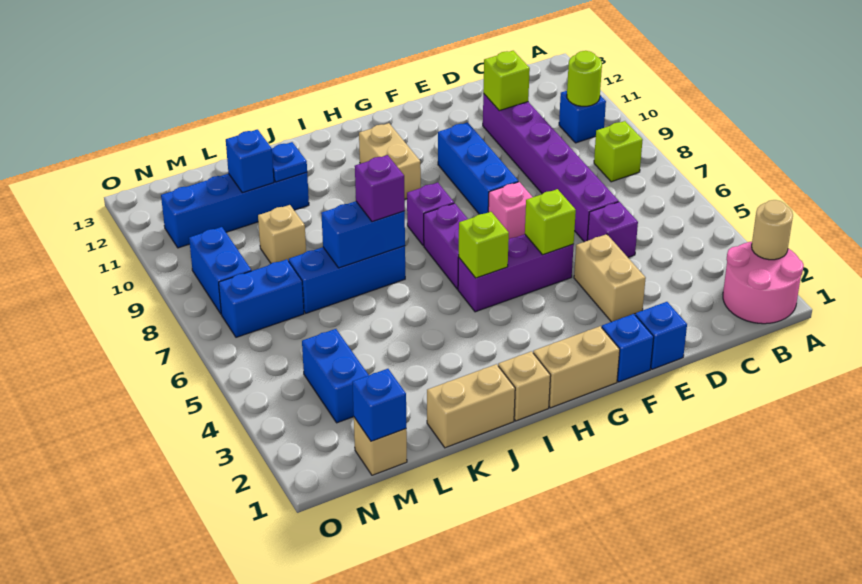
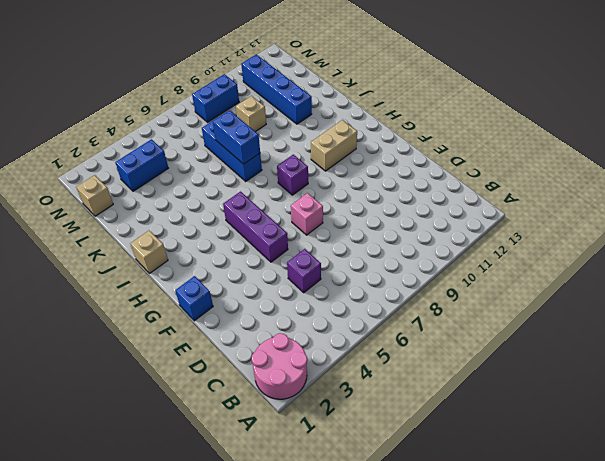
none -> lime brick B8 level 1
none -> blue brick B10 level 1
none -> purple brick D6:D11 level 1
none -> blue brick E1 level 1

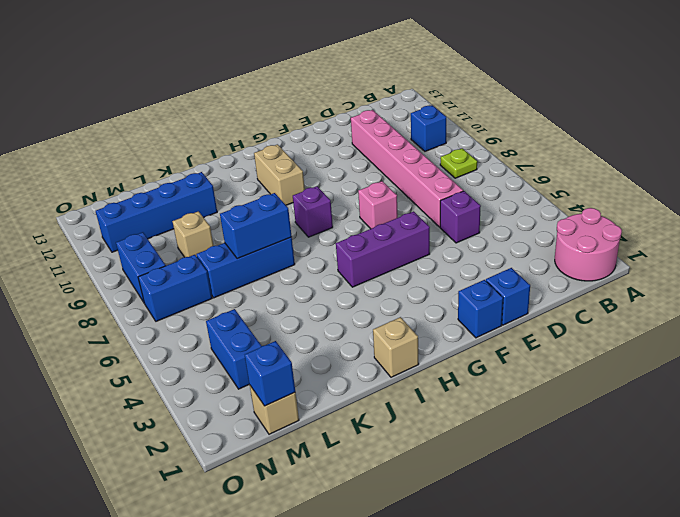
lime plate B8 level 1 -> lime brick B8 level 1
pink brick D6:D11 level 1 -> purple brick D6:D11 level 1
none -> tan brick E3:E4 level 1
none -> blue brick F8:F10 level 1
none -> tan brick G1:H1 level 1
none -> purple brick H6:H7 level 1

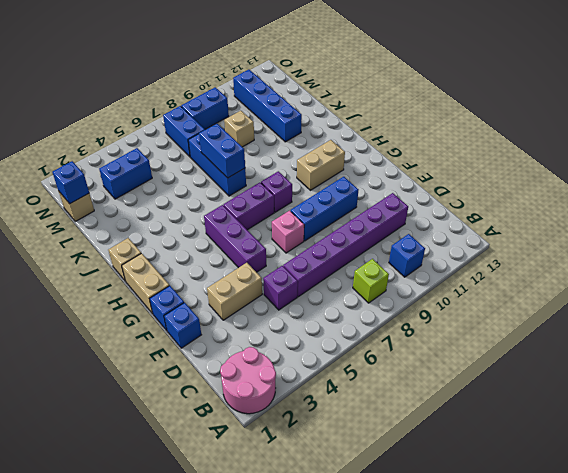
none -> tan brick J1:K1 level 1
none -> tan round brick A2 level 2
none -> lime round brick B10 level 2
none -> lime brick D11 level 2

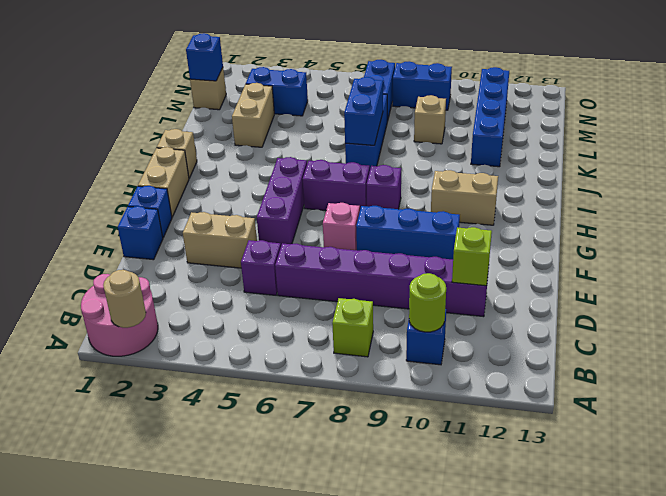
tan brick K3:L3 level 1 -> tan brick J1:K1 level 1
none -> lime brick F5 level 2
none -> lime brick H5 level 2
none -> blue plate K11 level 2
none -> blue brick L11 level 2

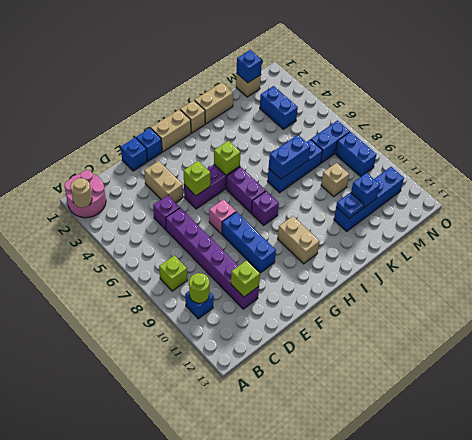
none -> purple brick J7 level 3

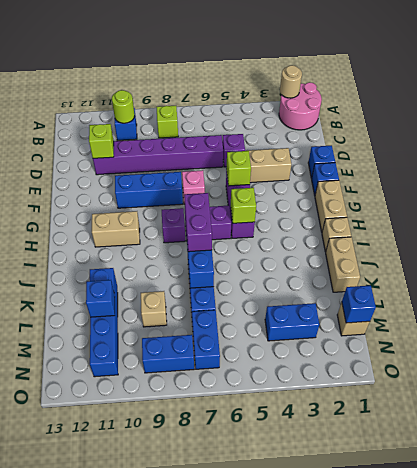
purple brick I7:J7 level 3 -> purple brick J7 level 3

